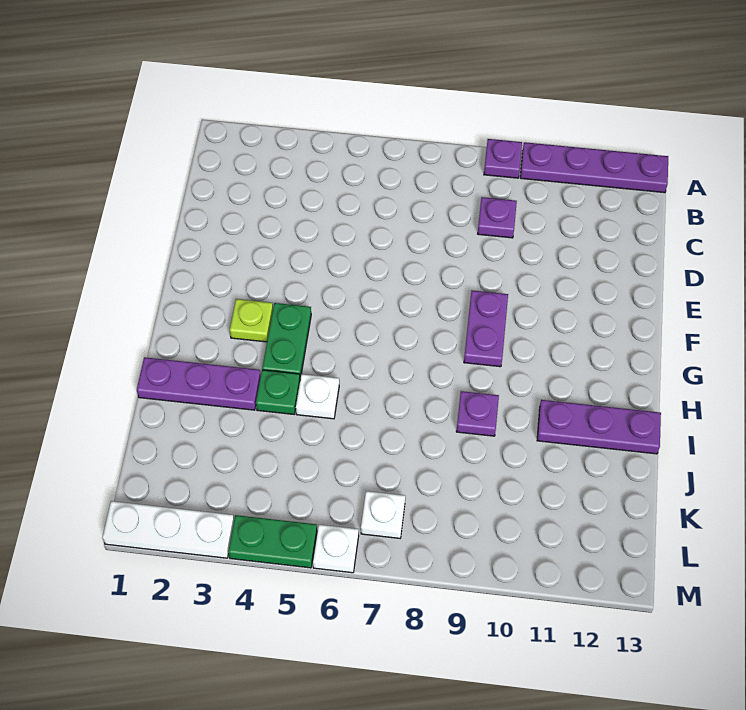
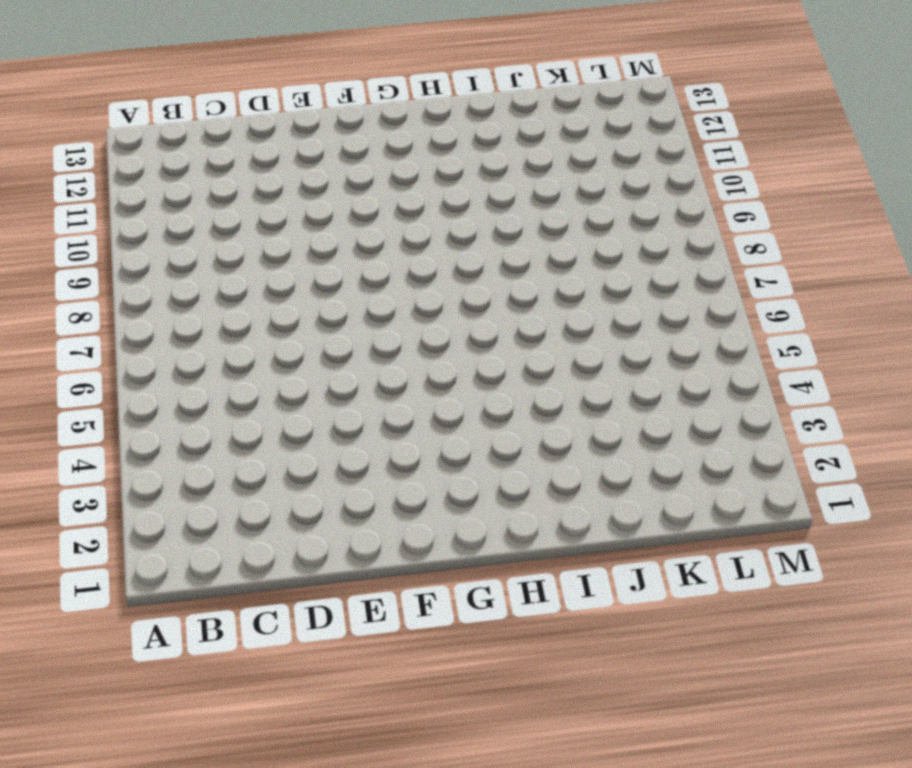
none -> purple plate A9 level 1
none -> purple plate A10:A13 level 1
none -> purple plate C9 level 1

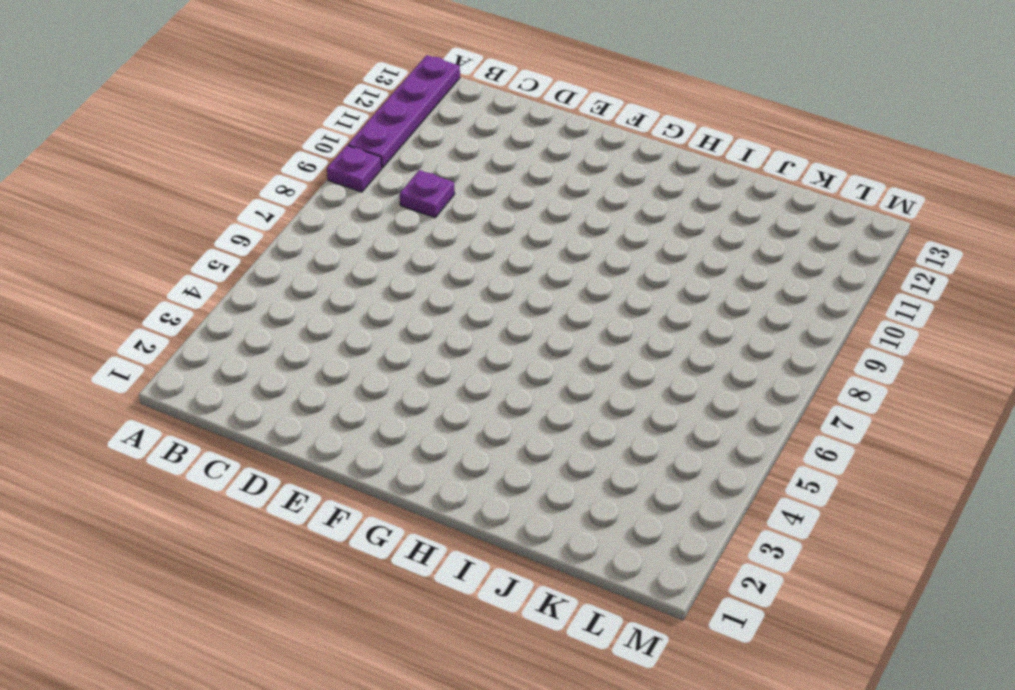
none -> purple plate F9:G9 level 1
none -> lime plate G3 level 1
none -> green plate G4:H4 level 1

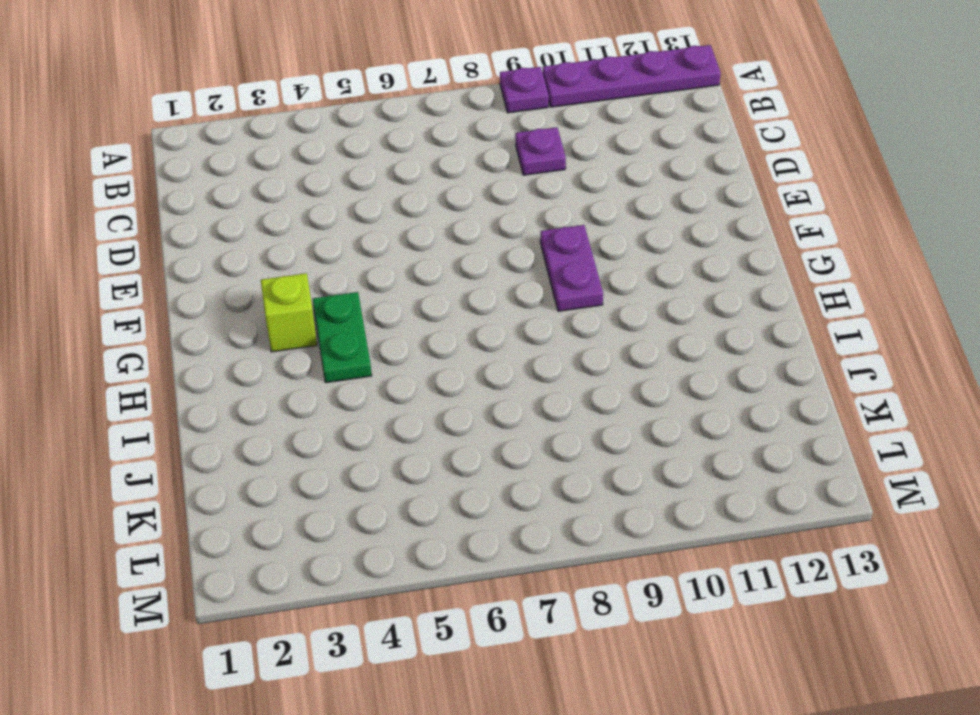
lime brick G3 level 1 -> lime plate G3 level 1
none -> purple plate I1:I3 level 1
none -> green plate I4 level 1
none -> white plate I5 level 1

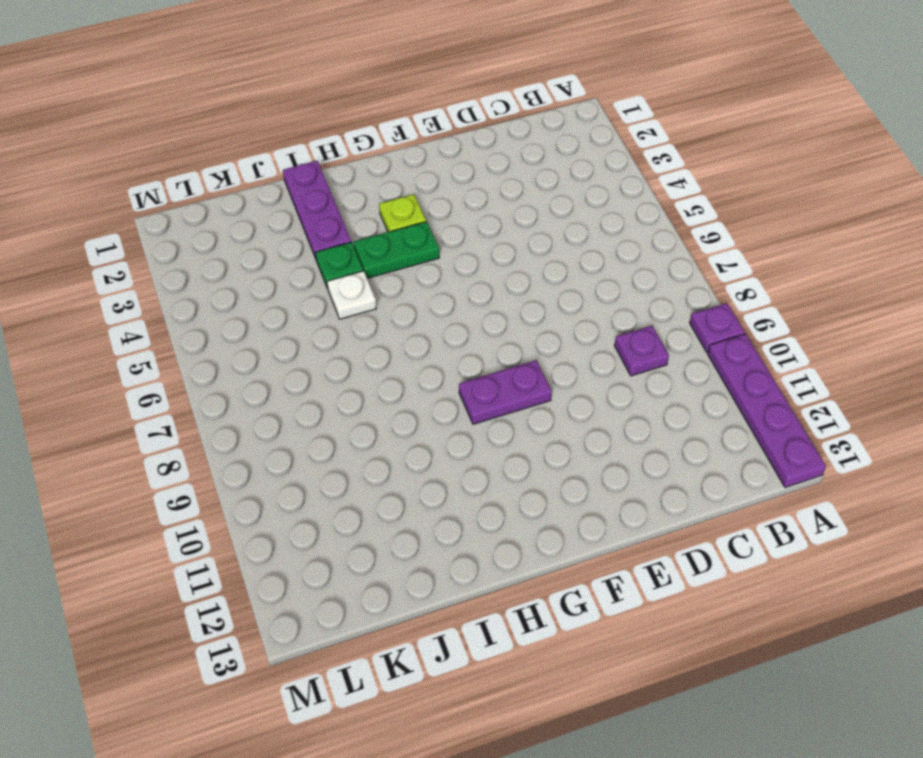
none -> purple plate I9 level 1
none -> purple plate I11:I13 level 1
none -> white plate L7 level 1

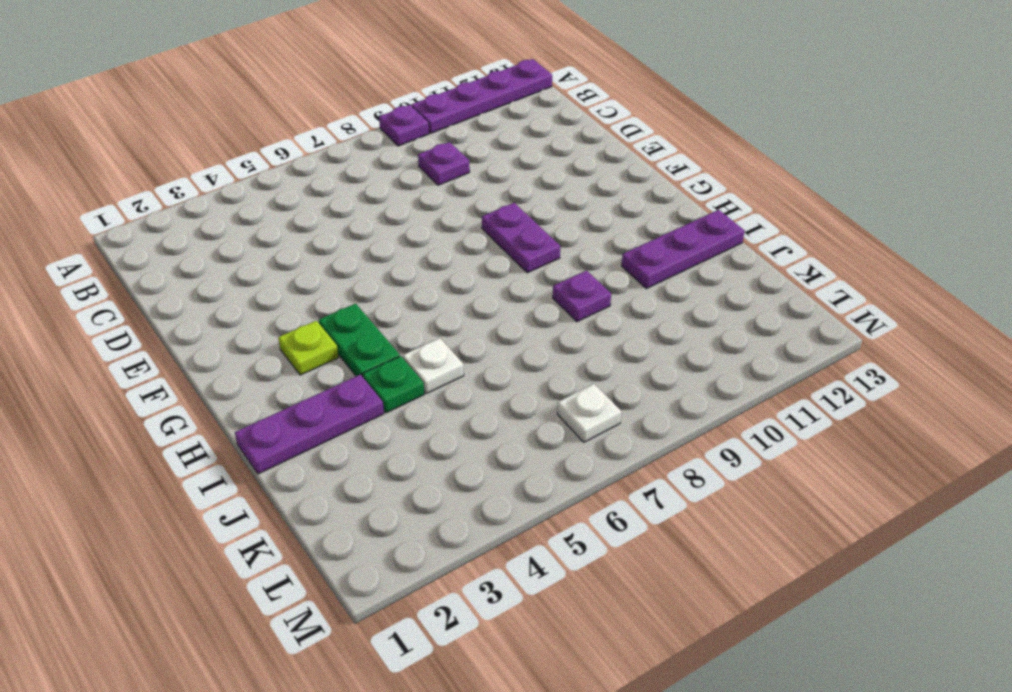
none -> white plate M1:M3 level 1
none -> green plate M4:M5 level 1
none -> white plate M6 level 1

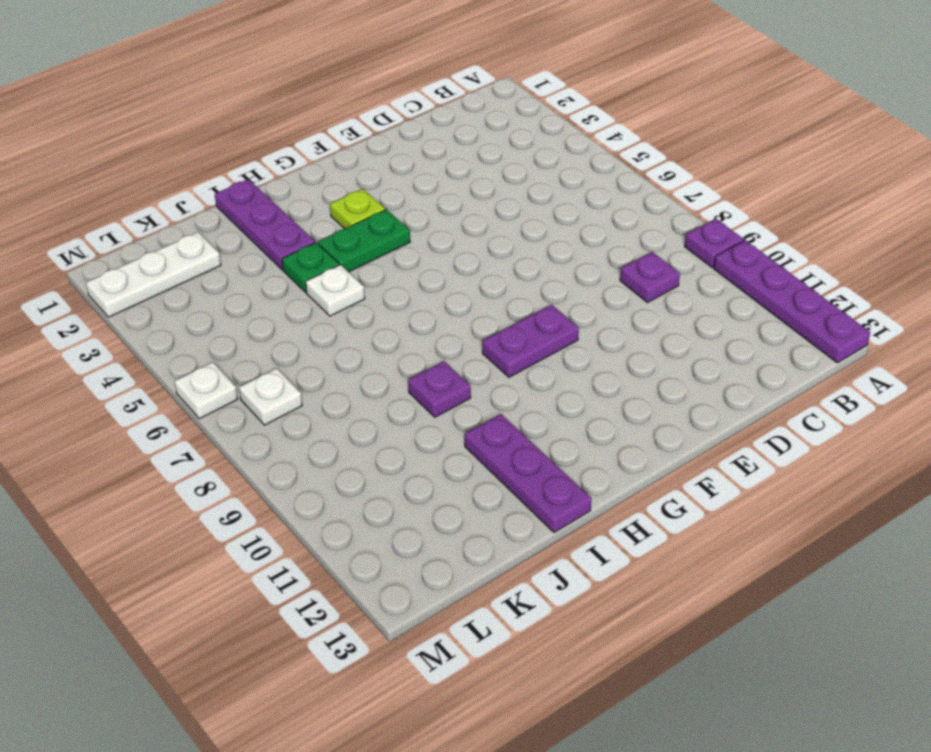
white plate K2:M2 level 1 -> white plate M1:M3 level 1
none -> green plate M4:M5 level 1

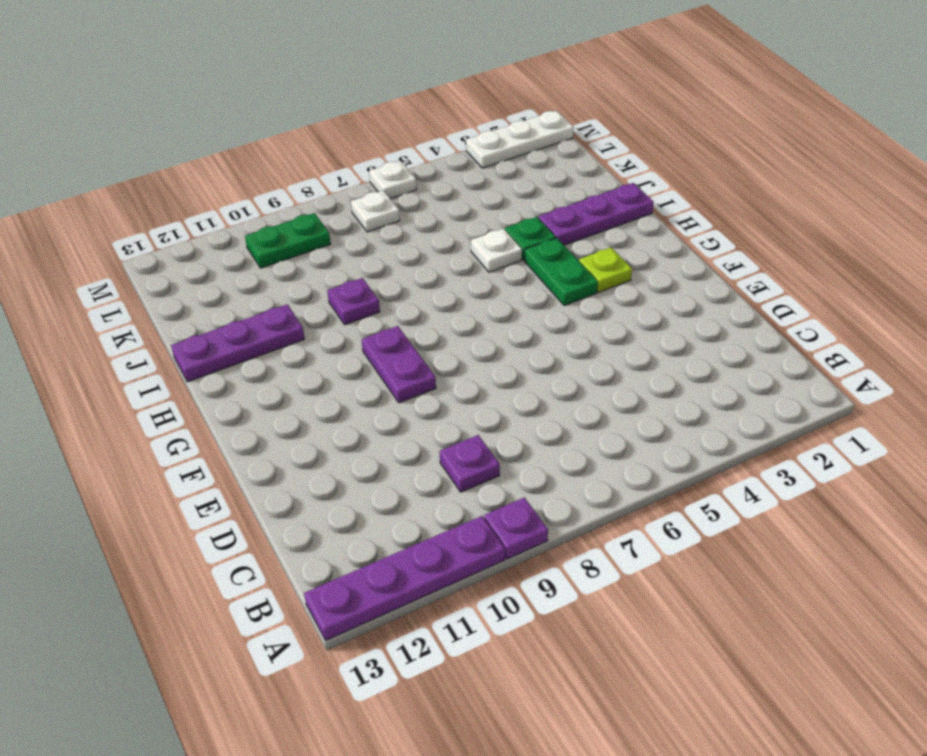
green plate L9:L10 level 1 -> green plate M4:M5 level 1

